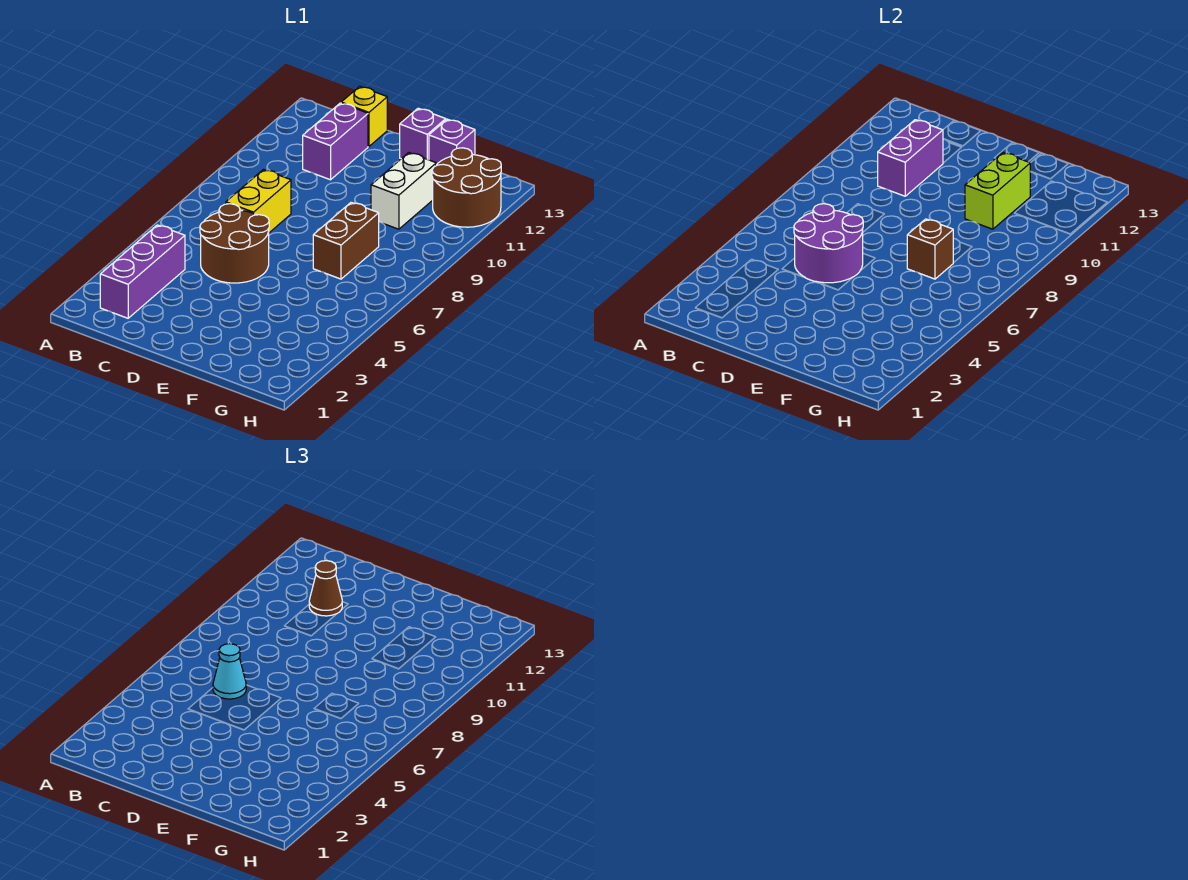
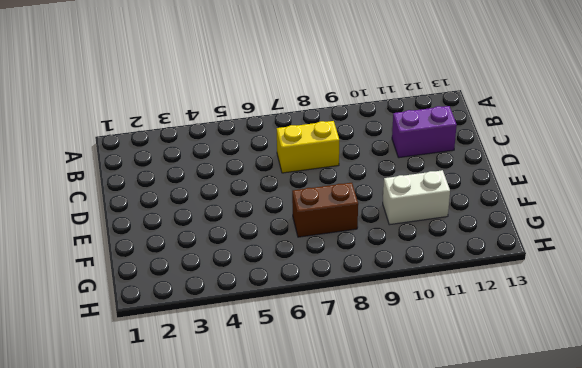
none -> purple brick B2:B4 level 1
none -> brown round brick C5:D6 level 1
none -> yellow brick C13 level 1

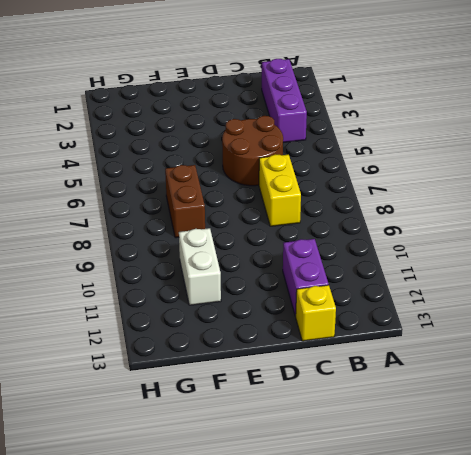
none -> purple brick E13 level 1
none -> purple brick F13 level 1
none -> brown round brick G11:H12 level 1

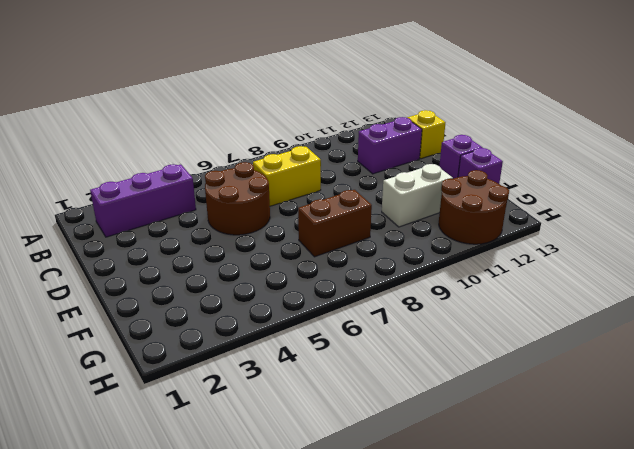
none -> purple round brick C5:D6 level 2
none -> purple brick C10:C11 level 2
none -> brown brick F7 level 2

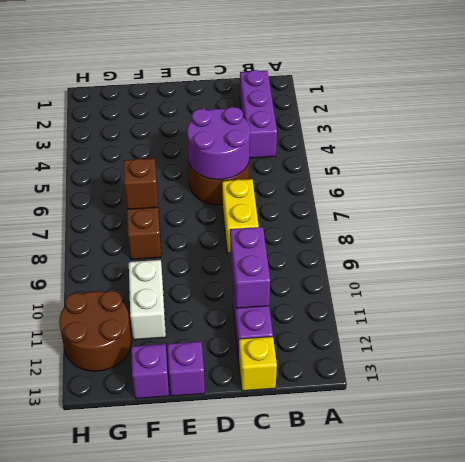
none -> lime brick F10:F11 level 2
none -> cyan cone C6 level 3
none -> brown cone C11 level 3

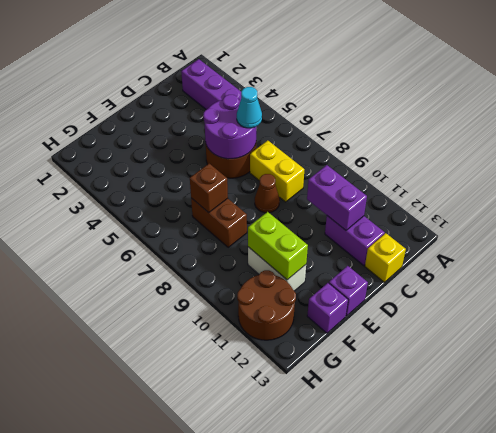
brown cone D8 level 1 -> brown cone C11 level 3

